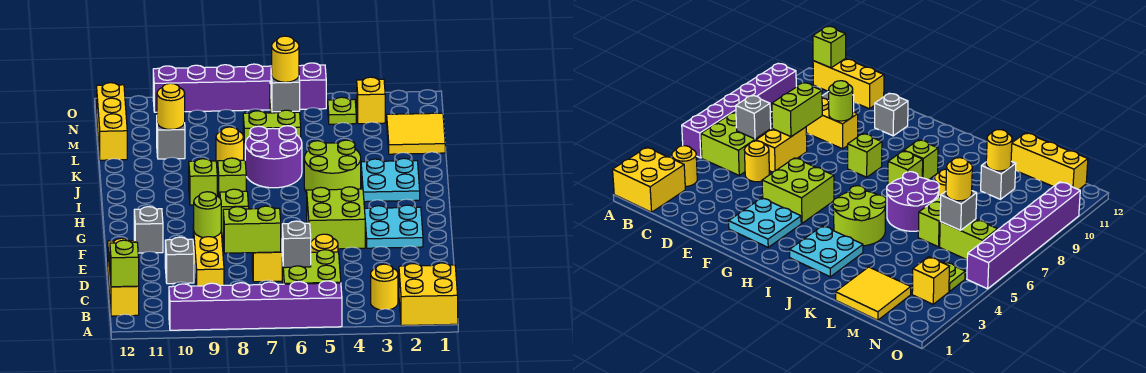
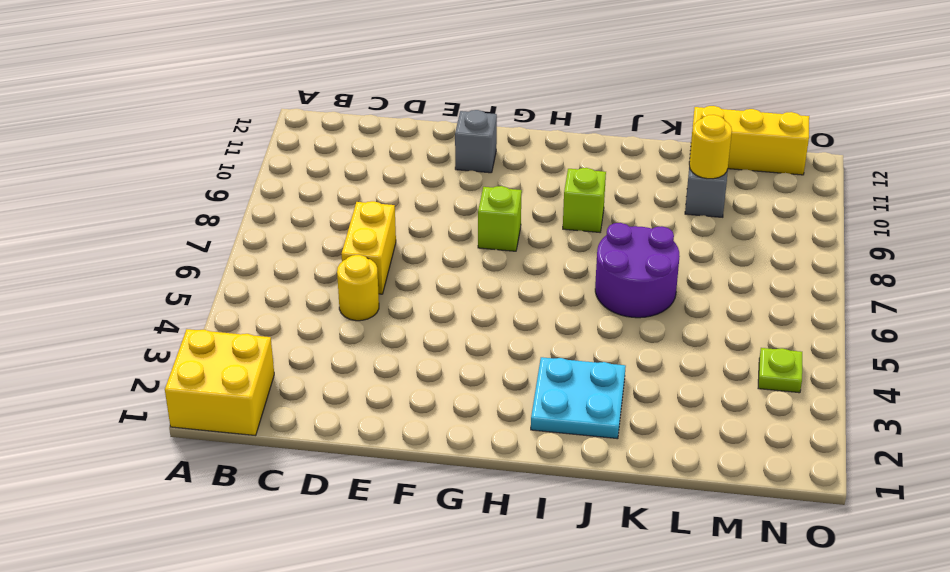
none -> purple brick A5:A10 level 1
none -> yellow round brick B3 level 1
none -> lime brick B5:C6 level 1
none -> yellow brick B12:D12 level 1

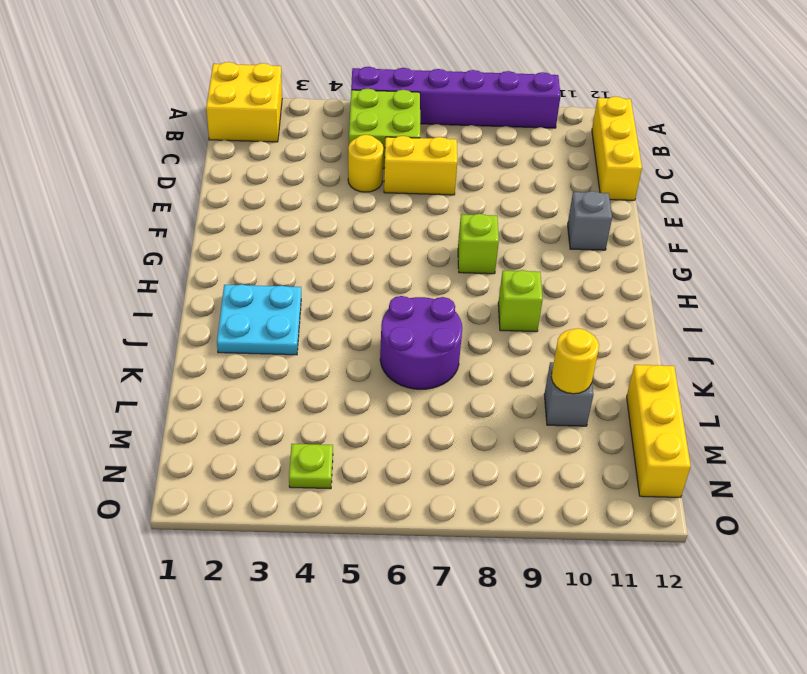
none -> yellow round brick B3 level 1
none -> yellow brick C9:E9 level 1
none -> grey brick D10 level 1
none -> cyan plate F2:G3 level 1

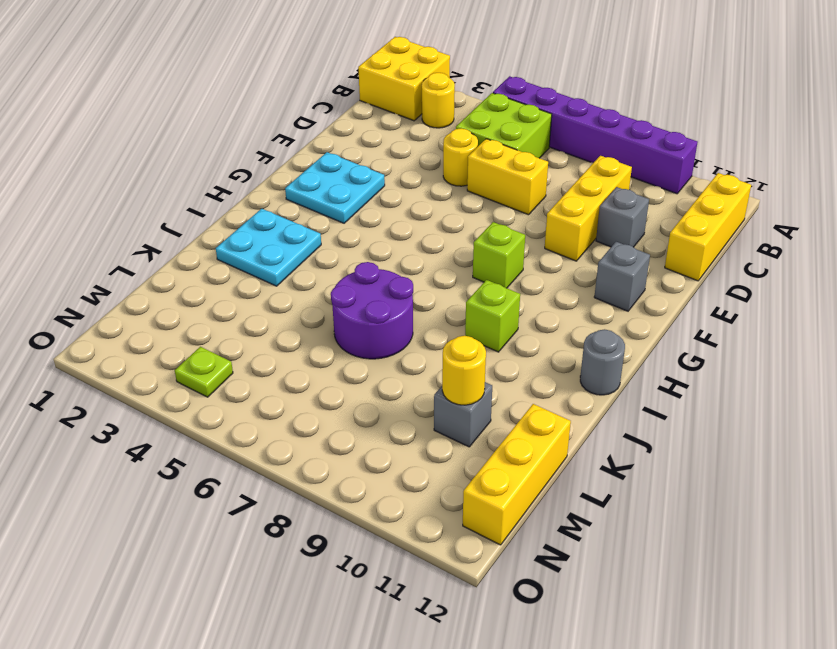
grey round brick I12 level 1 -> none
none -> lime brick F4:G5 level 1
none -> lime round brick I4:J5 level 1
none -> lime brick I8 level 1
none -> yellow round brick K8 level 1

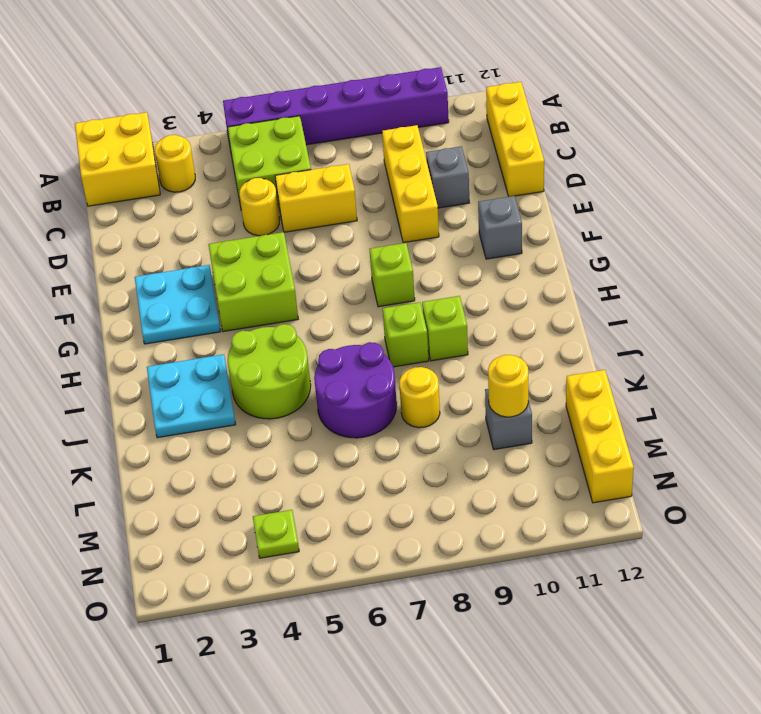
none -> yellow tile L1:M2 level 1
none -> lime brick L6:L7 level 1
none -> lime brick M6:N6 level 1
none -> yellow brick N3 level 1

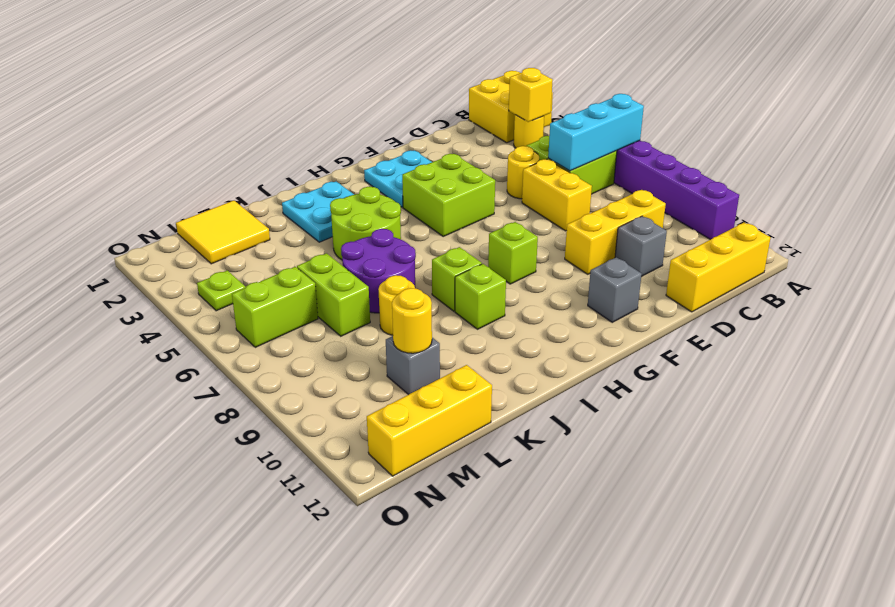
cyan brick A6:C6 level 2 -> grey brick C6 level 2
yellow brick B3 level 2 -> yellow brick N3 level 1
none -> purple brick O5:O10 level 1
none -> lime brick B12 level 2
none -> lime brick D7:D8 level 2
none -> lime round brick E9 level 2

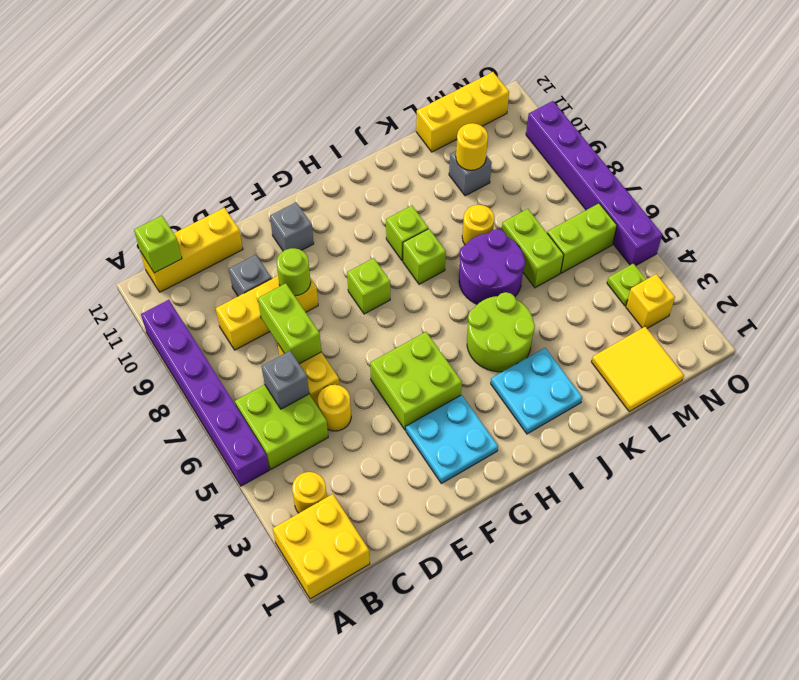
none -> grey brick M6 level 2
none -> yellow round brick M6 level 3

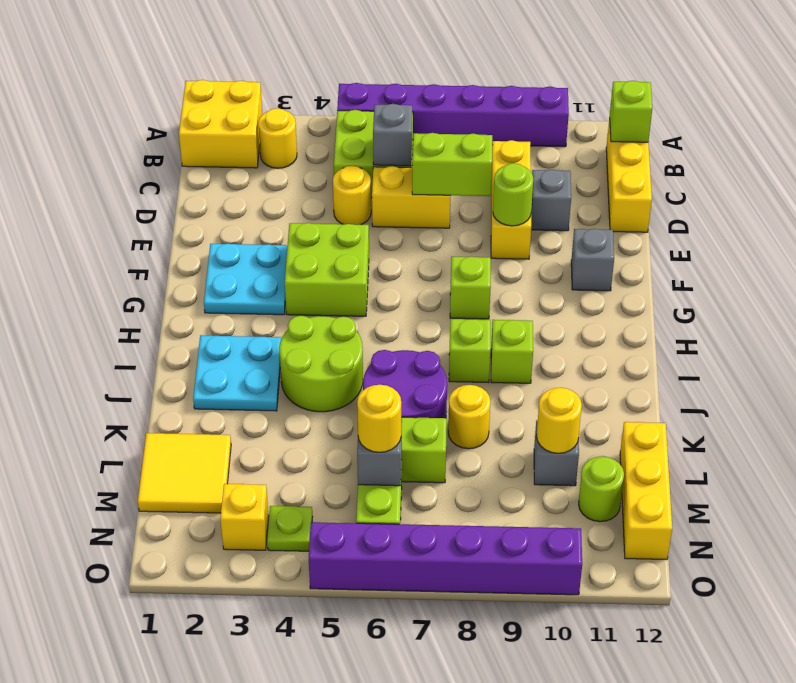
lime round brick M11 level 1 -> none

